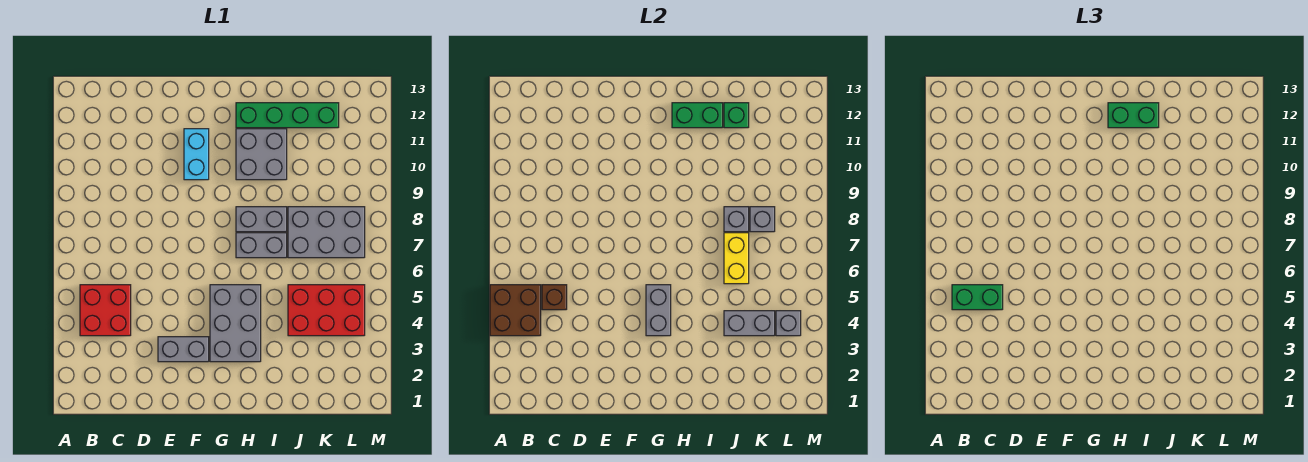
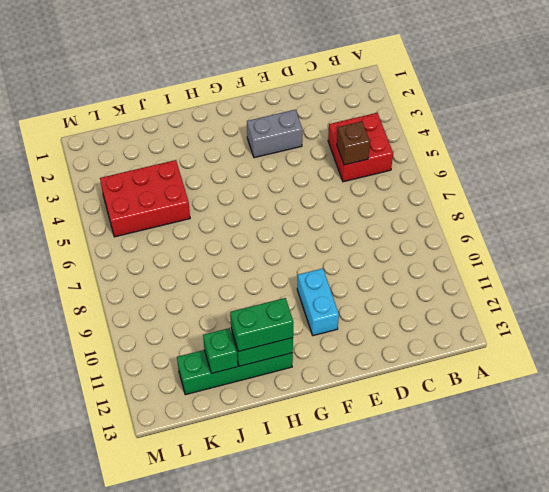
none -> grey brick G3:H5 level 1
none -> grey brick H7:I7 level 1
none -> grey brick H8:I8 level 1

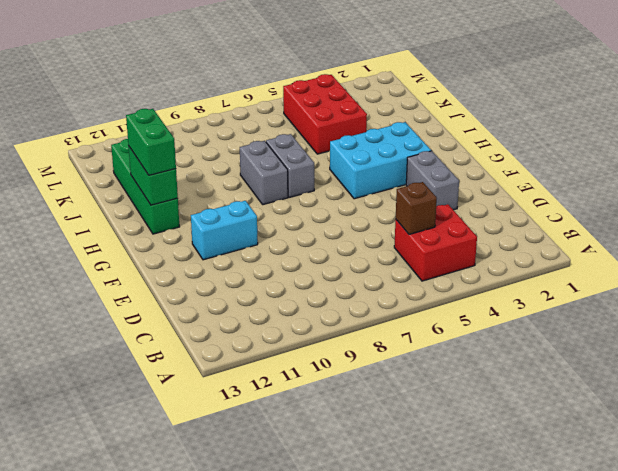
cyan brick G3:H5 level 1 -> grey brick G3:H5 level 1
none -> grey brick H10:I11 level 1
none -> grey brick J7:L8 level 1
none -> brown brick A4:B5 level 2

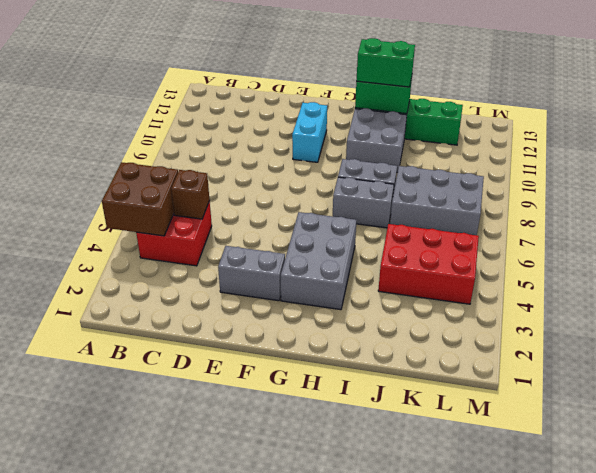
none -> grey brick G4:G5 level 2
none -> grey brick J4:K4 level 2
none -> yellow brick J6:J7 level 2

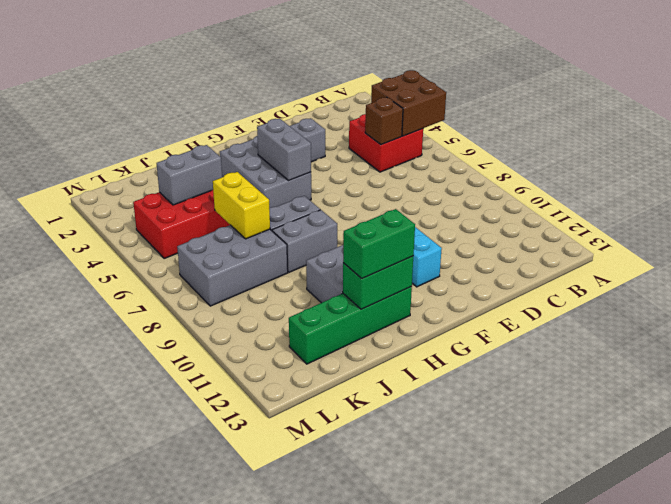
none -> grey brick J8 level 2
none -> green brick J12 level 2
none -> grey brick K8 level 2

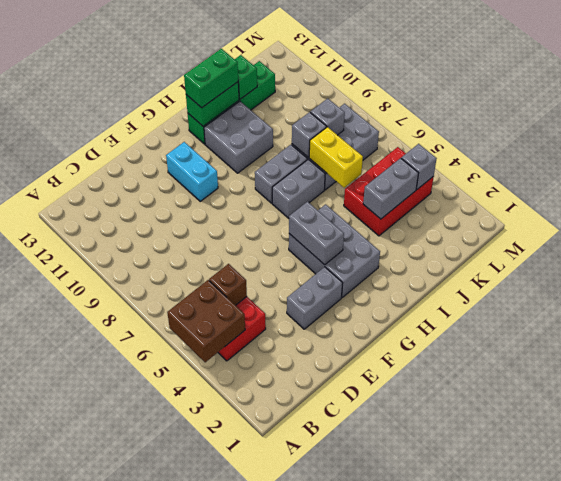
none -> green brick B5:C5 level 3

